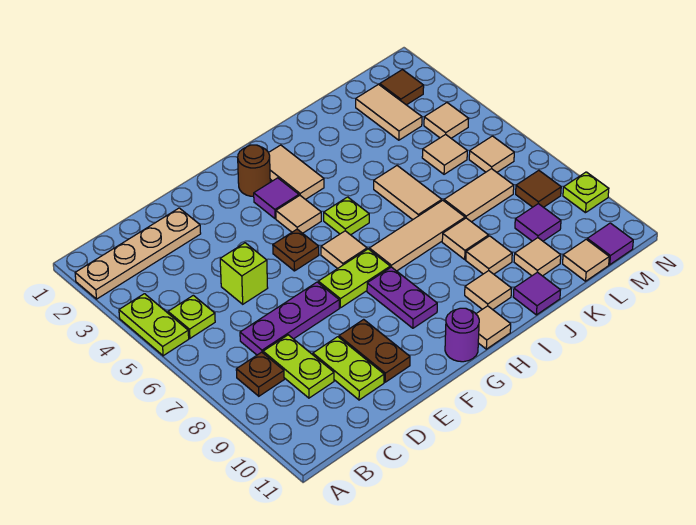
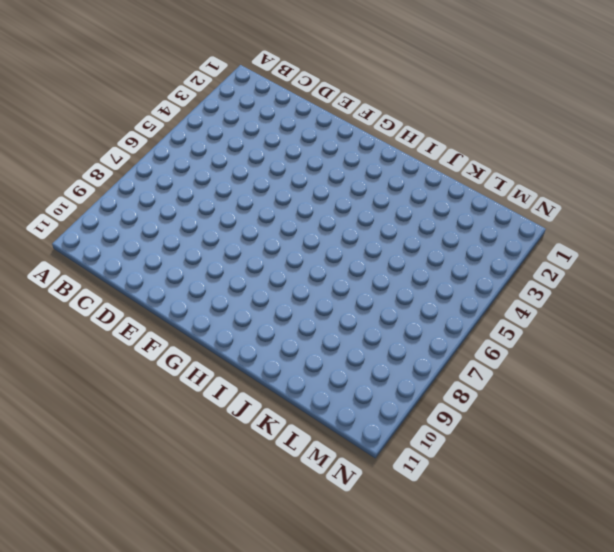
none -> tan plate A2:D2 level 1
none -> lime plate A4:A5 level 1
none -> lime plate B5 level 1
none -> brown plate B8 level 1

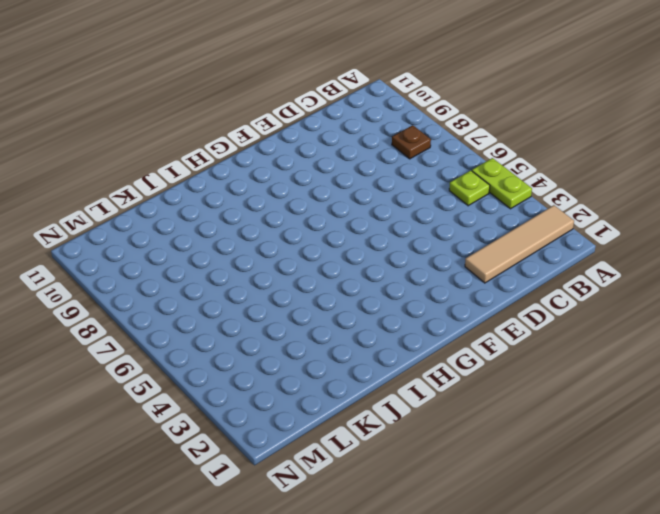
tan tile A2:D2 level 1 -> tan plate A2:D2 level 1
none -> purple plate C7:E7 level 1
none -> lime plate C8:C9 level 1
none -> lime brick D5 level 1
none -> lime plate D9:D10 level 1

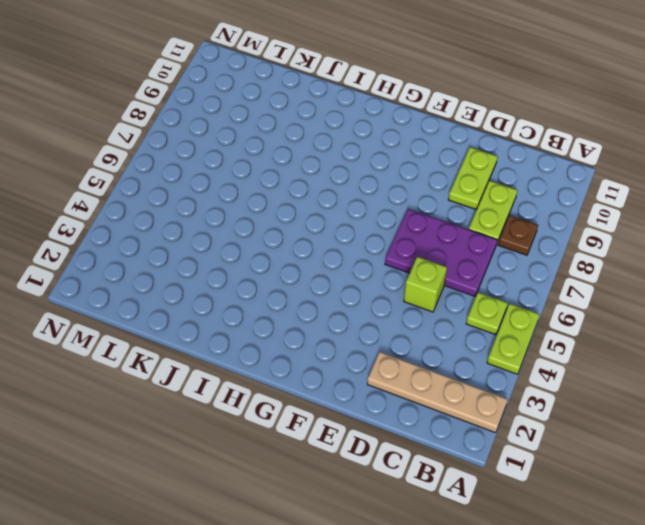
purple plate C6:E7 level 1 -> purple plate C7:E7 level 1
none -> brown plate E9:E10 level 1
none -> brown plate F5 level 1
none -> lime plate F7:G7 level 1
none -> brown round brick G2 level 1

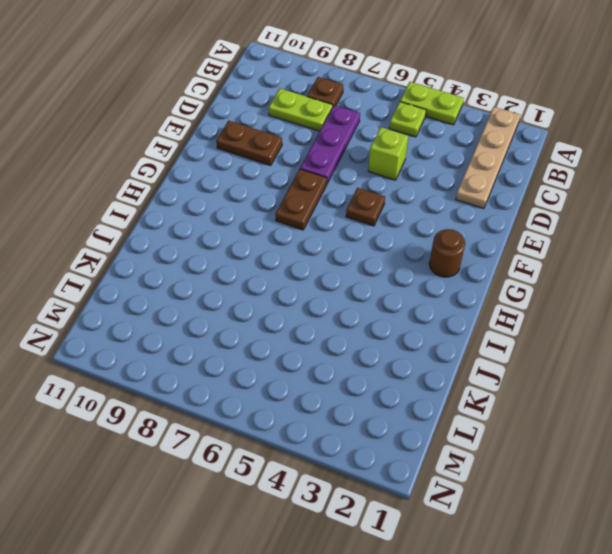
brown plate F7:G7 level 1 -> lime plate F7:G7 level 1
none -> lime plate D9:D10 level 1
none -> purple tile G3 level 1
none -> tan tile G4 level 1
none -> tan tile G6 level 1

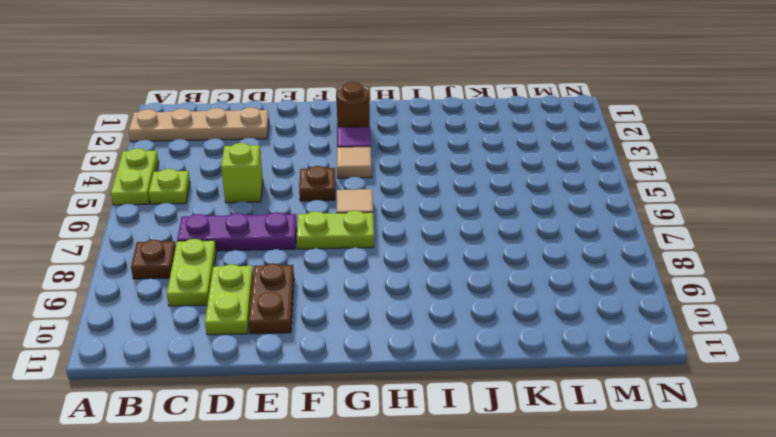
none -> purple plate G8:G9 level 1
none -> purple round brick G11 level 1
none -> tan tile H2:H3 level 1
none -> lime plate H5 level 1

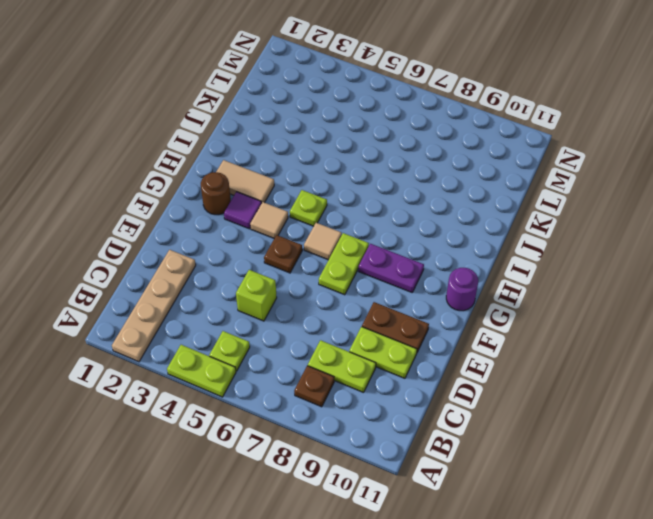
none -> purple plate C7:E7 level 1
none -> tan tile H7:J7 level 1
none -> tan tile H11 level 1
none -> tan tile I10 level 1

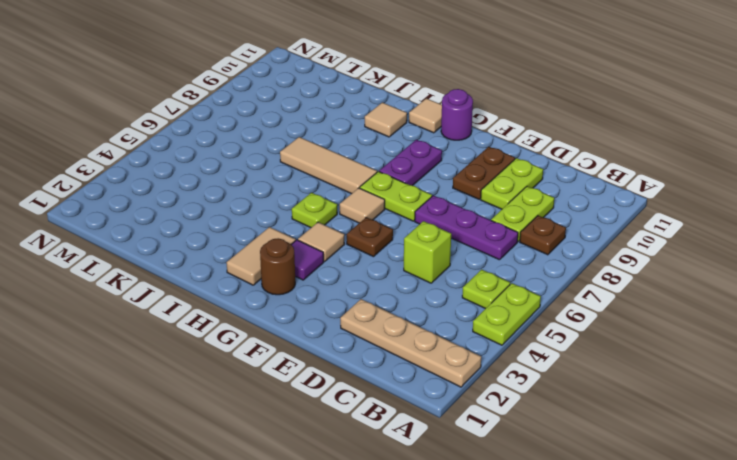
none -> tan tile J5:J6 level 1
none -> tan tile J8 level 1
none -> tan tile J9 level 1
none -> purple tile J11 level 1

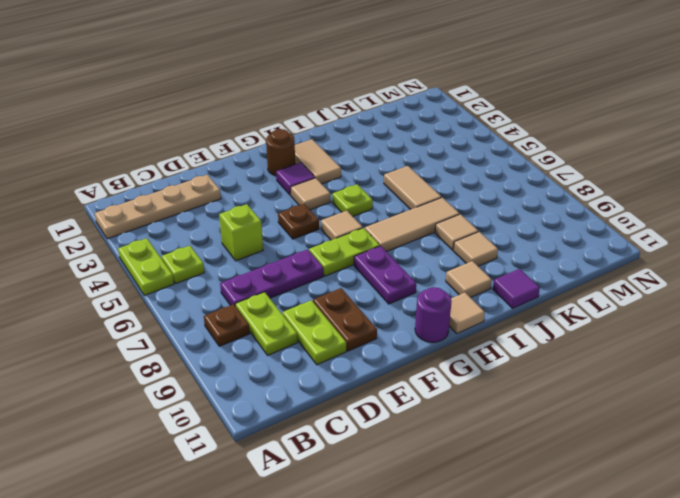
none -> tan tile K7:L7 level 1
none -> tan tile K10 level 1
none -> tan tile L2:L3 level 1
none -> tan tile L5 level 1

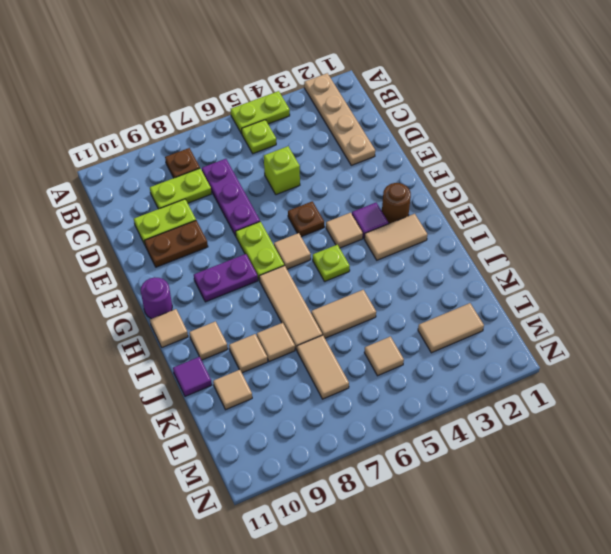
none -> purple tile L9 level 1
none -> tan tile L11 level 1
none -> brown tile M2 level 1
none -> tan tile M4 level 1

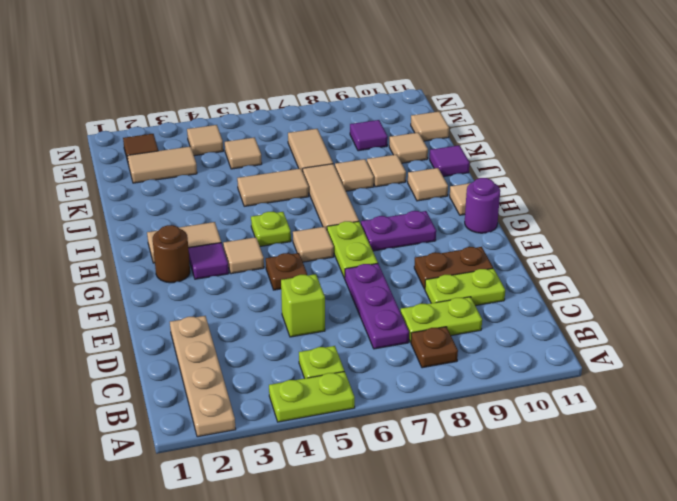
none -> tan tile M6 level 1
none -> brown tile M8 level 1
none -> purple tile M11 level 1
none -> lime plate N9 level 1

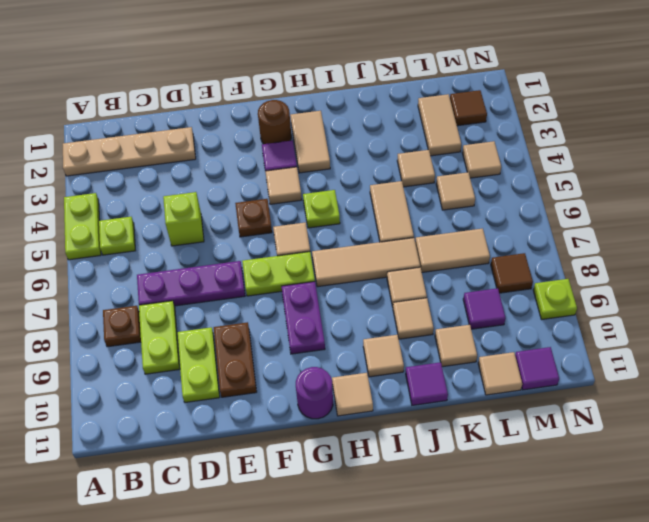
tan tile K4 level 1 -> tan tile M6 level 1

